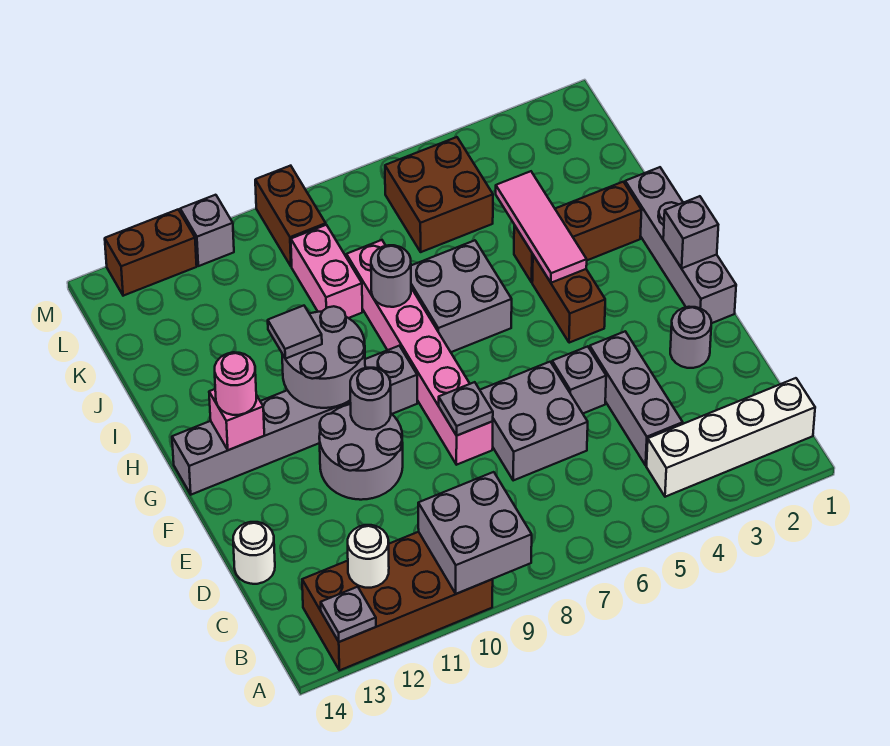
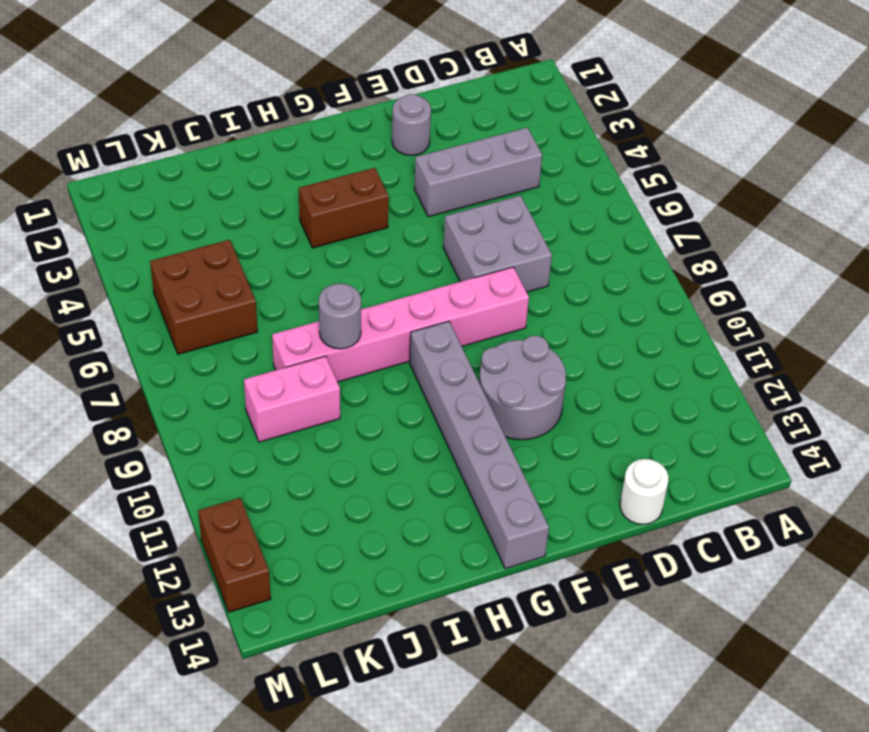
none -> brown brick A10:B13 level 1
none -> white brick B1:B4 level 1
none -> grey brick E5 level 1
none -> grey brick F1:I1 level 1

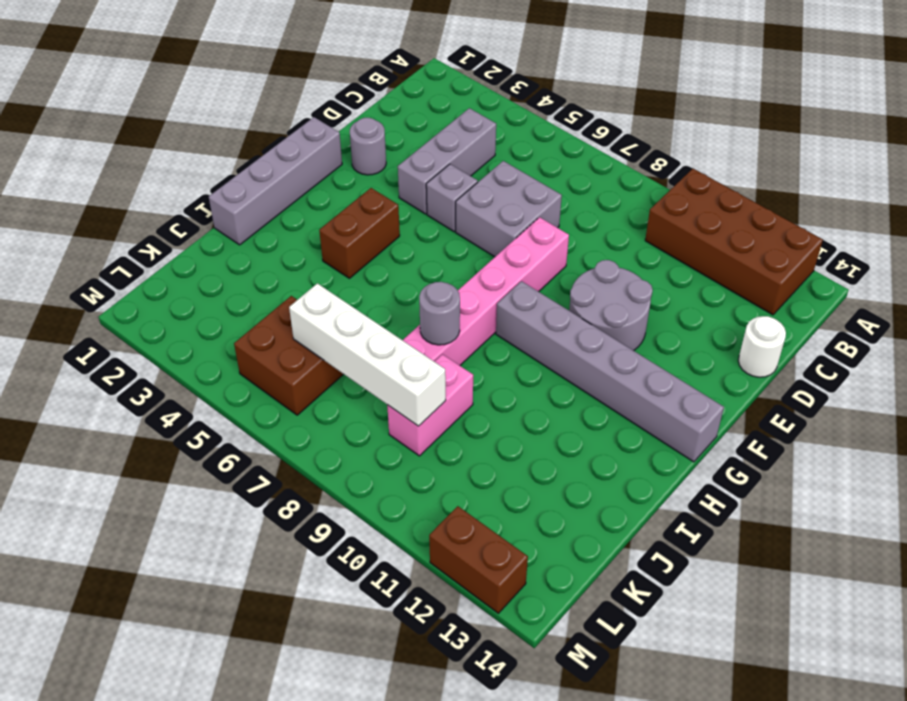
white brick K6:K9 level 2 -> white brick B1:B4 level 1
none -> grey brick H6:I7 level 1
none -> brown brick I2:I4 level 1
none -> brown brick L9:M9 level 1
none -> grey brick M11 level 1

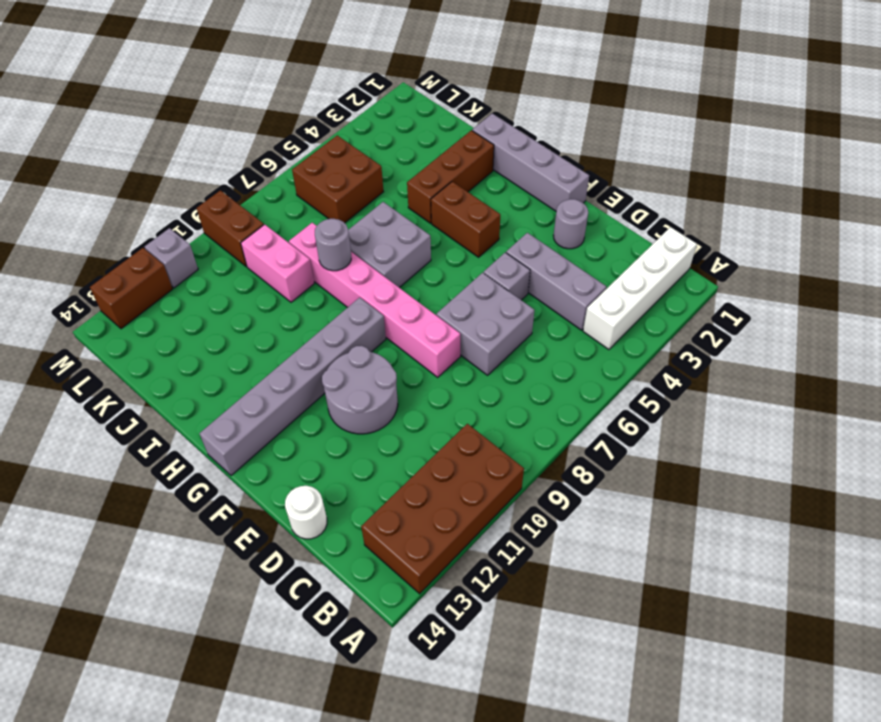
none -> grey brick A9:B10 level 2
none -> grey plate A13 level 2
none -> white round brick B12 level 2
none -> grey plate E8 level 2

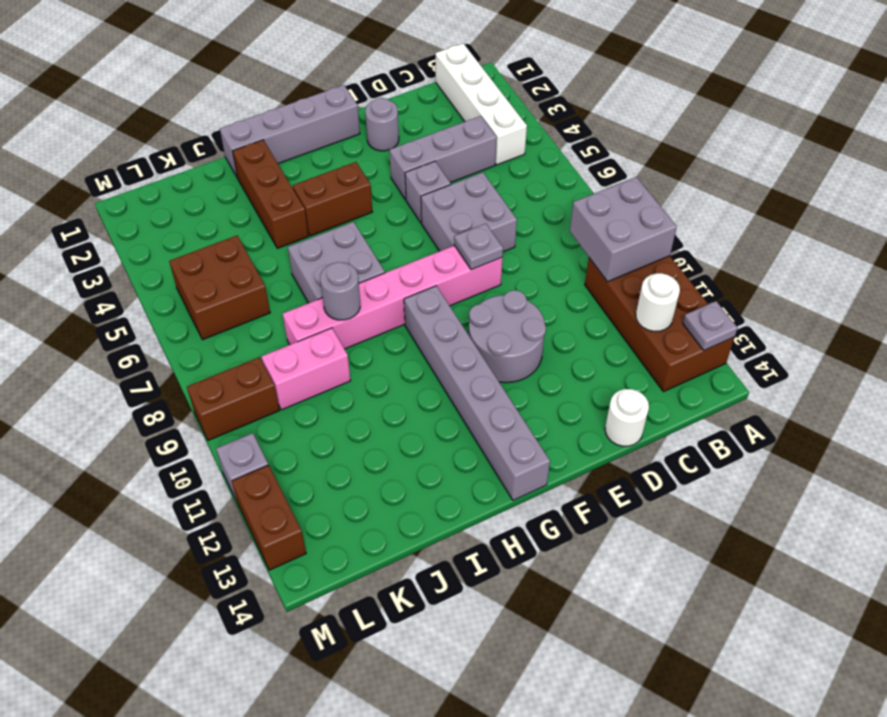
none -> grey round brick F10 level 2
none -> grey brick G1 level 2
none -> grey round brick G10:H11 level 2
none -> pink brick G13 level 2

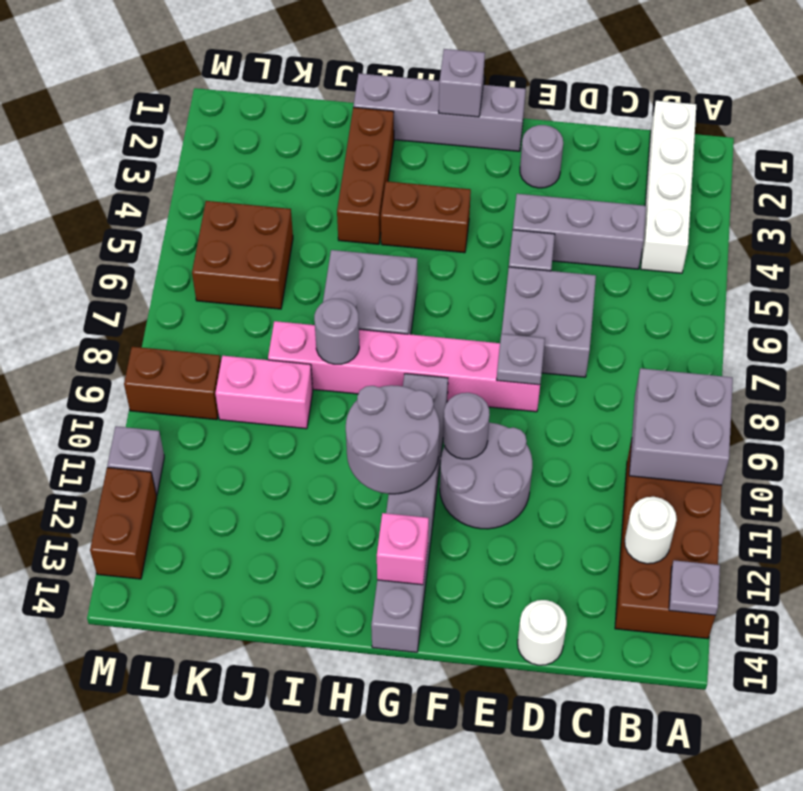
none -> pink tile H4:J4 level 2
none -> pink round brick G13 level 3
none -> grey tile H11 level 3

